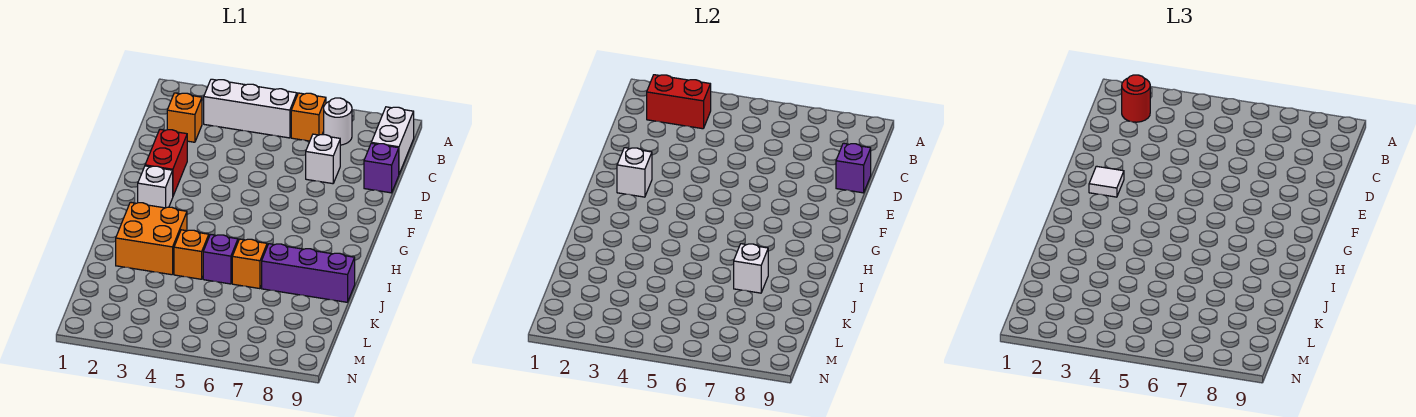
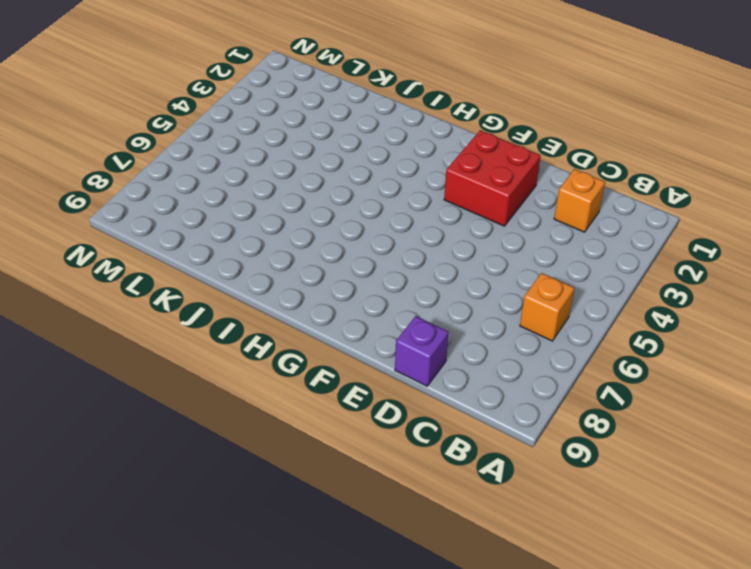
red brick E2:F3 level 1 -> red brick E2:F2 level 1
none -> white brick B3:B5 level 1
none -> white round brick B7 level 1
none -> white brick B9:C9 level 1

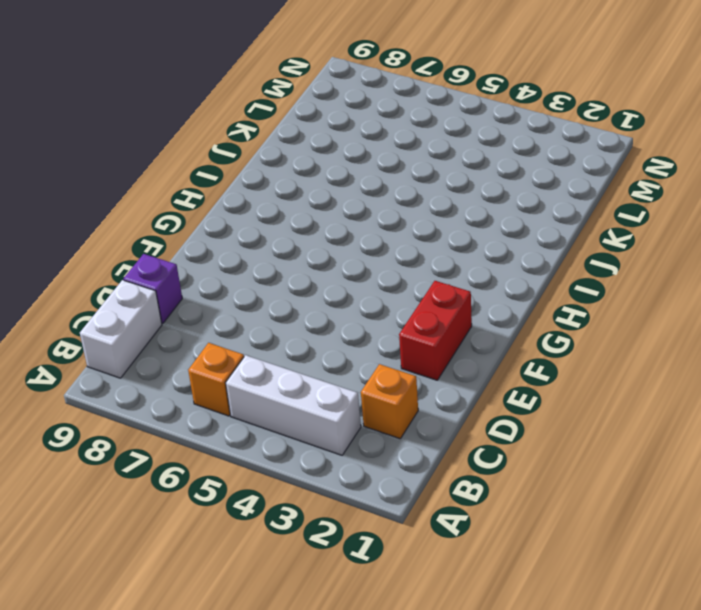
none -> white round brick B7 level 1
none -> white brick D7 level 1
none -> white brick G2 level 1

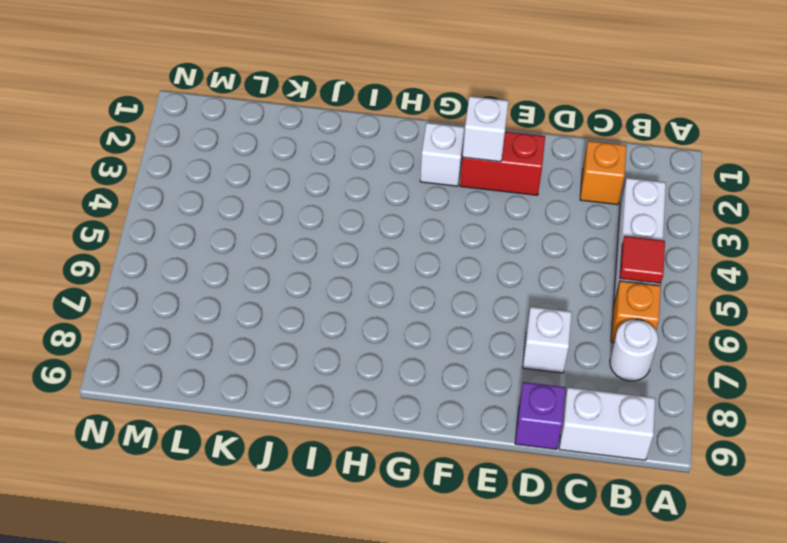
red tile B5 level 2 -> none
none -> orange brick I2:J3 level 1
none -> orange brick J4 level 1
none -> purple brick J5 level 1

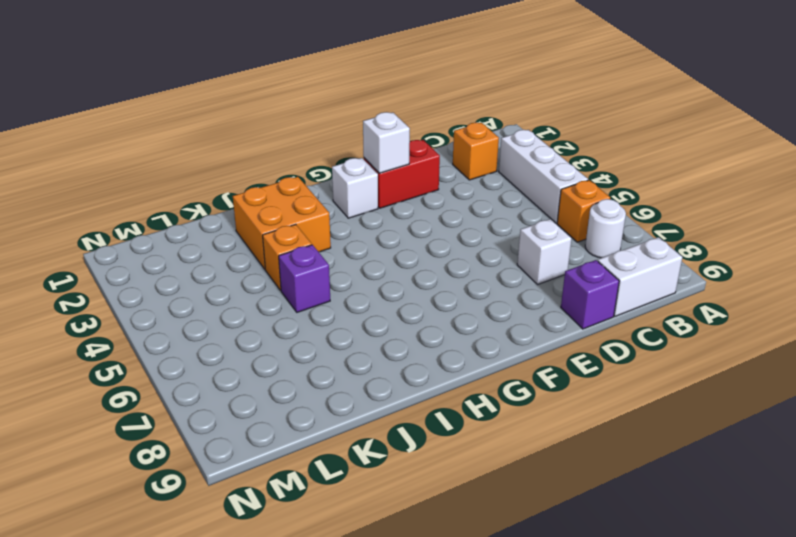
none -> orange brick J6 level 1
none -> purple brick J7:J9 level 1
none -> red brick B2:B3 level 2

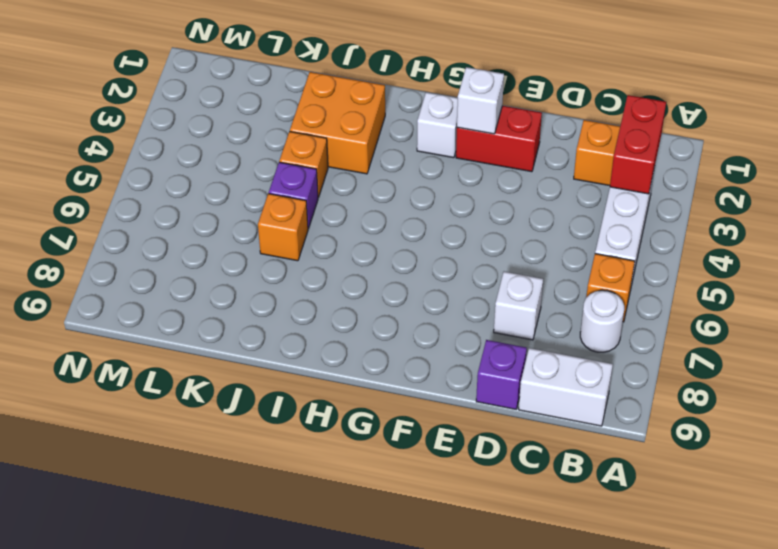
none -> purple brick J7:J9 level 1
none -> purple brick D9 level 2
none -> white brick J7 level 2

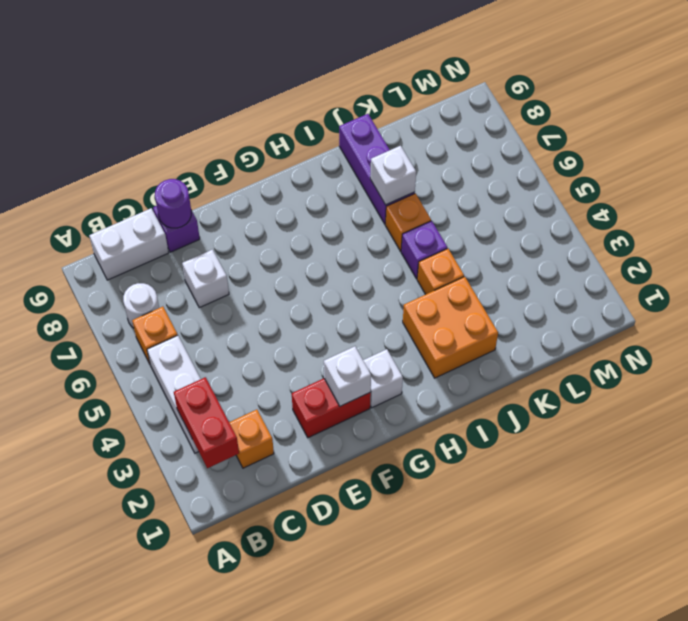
purple round brick D9 level 2 -> purple brick D9 level 2
none -> red round brick B2 level 3
none -> white tile F2 level 3

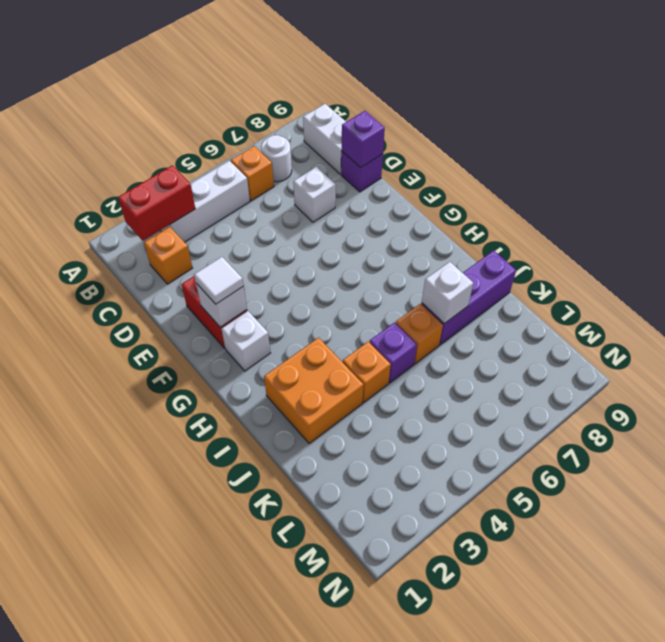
none -> red round brick B2 level 3

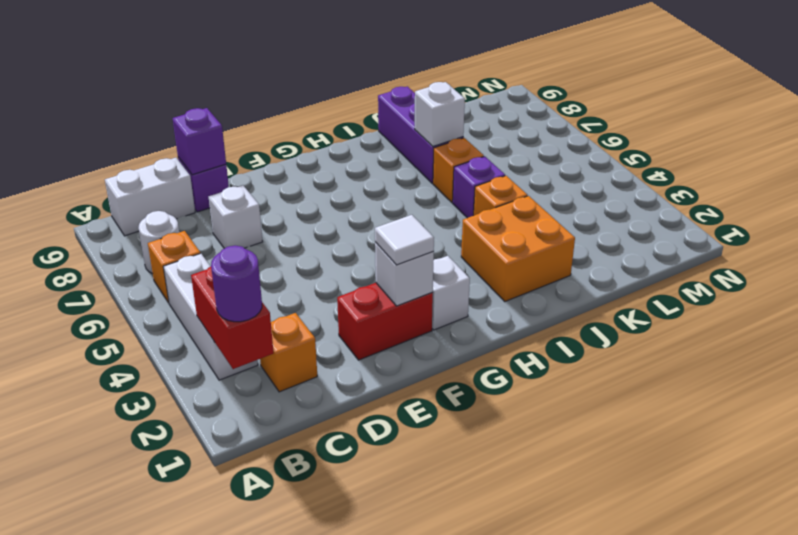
purple round brick B2 level 3 -> red round brick B2 level 3

